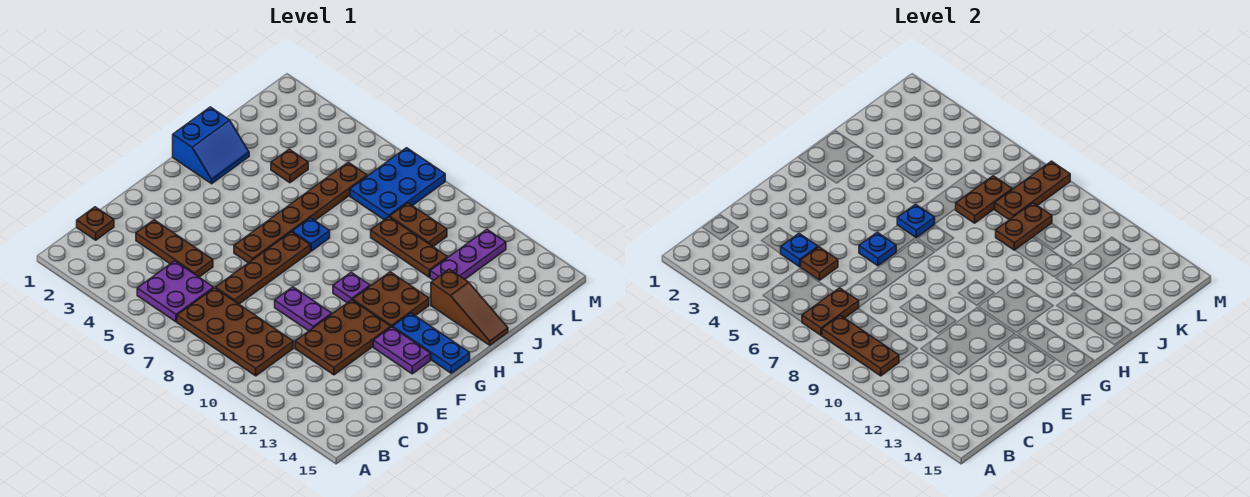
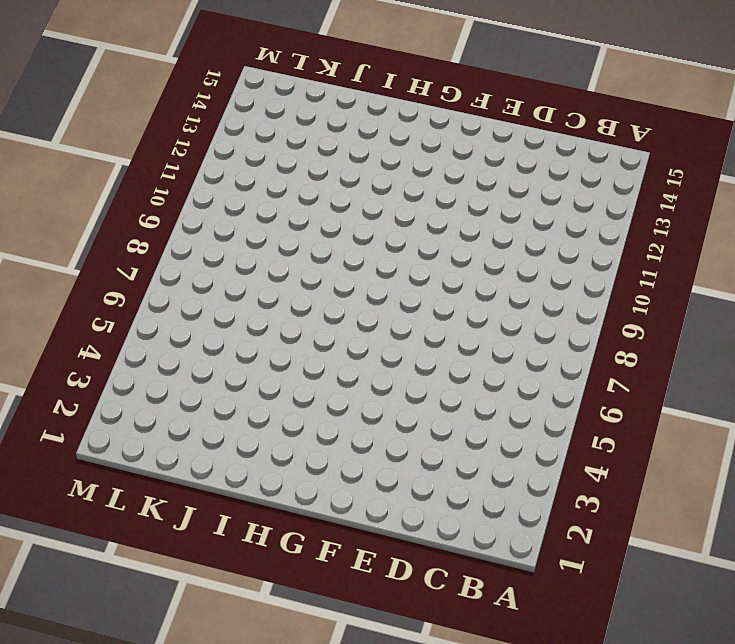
none -> purple plate B5:C6 level 1
none -> brown plate B7:C10 level 1
none -> brown plate C1 level 1

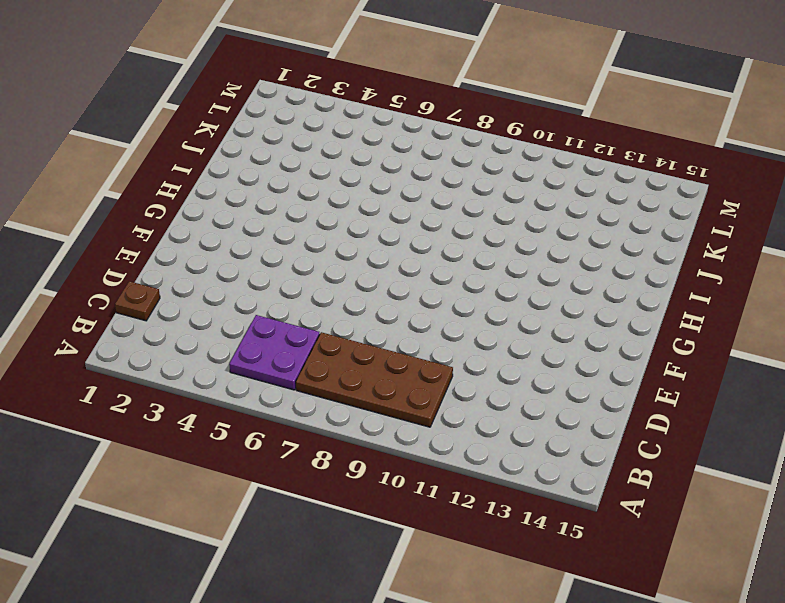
none -> brown plate D3:D5 level 1
none -> brown plate D7:G7 level 1
none -> brown plate D11:F12 level 1

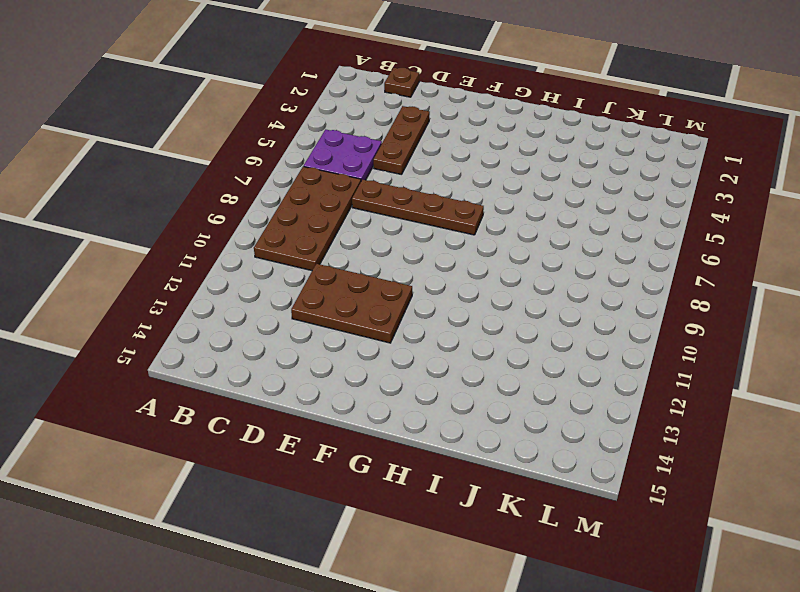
none -> purple plate E9:E10 level 1
none -> brown plate F6:K6 level 1
none -> purple plate F13:F14 level 1

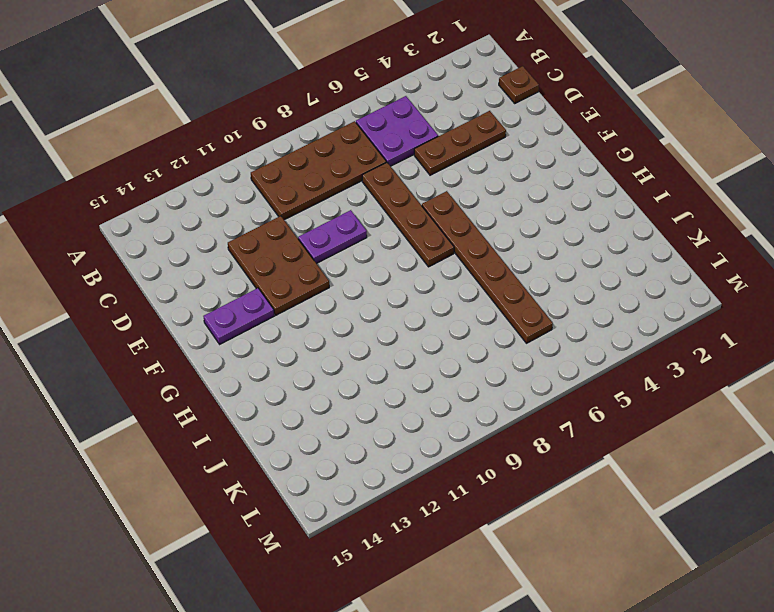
none -> purple plate G10 level 1
none -> brown plate G11:H12 level 1
none -> blue plate G13:G15 level 1

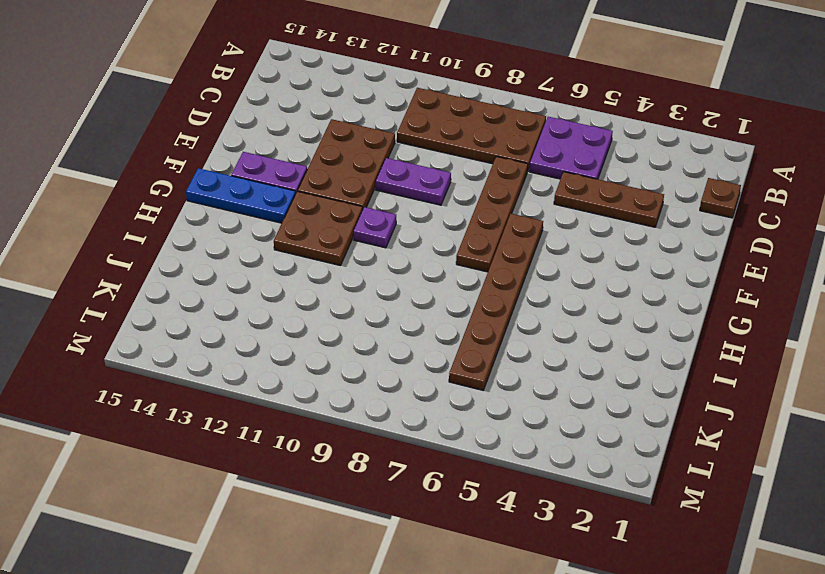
none -> blue slope H1:I2 level 1 top 1
none -> blue plate H7 level 1
none -> brown slope I13:I15 level 1 top 13

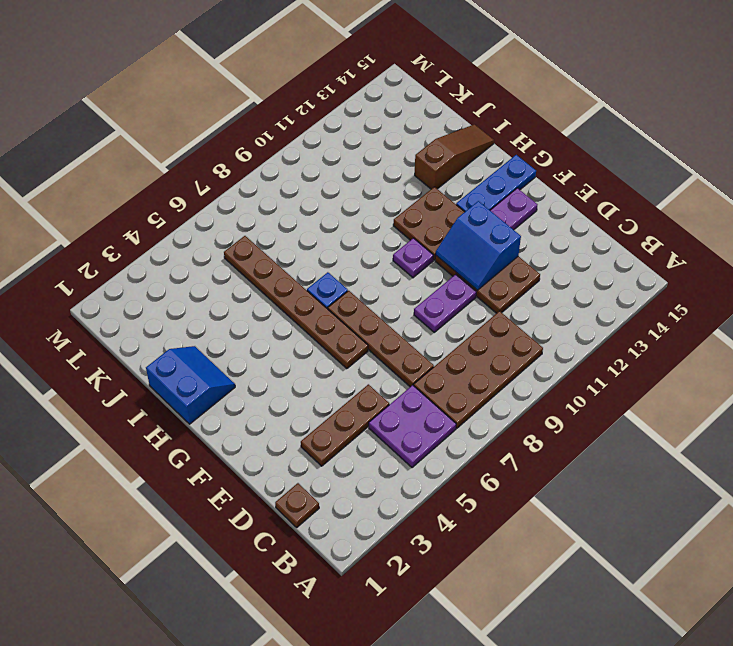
blue slope E11:F12 level 2 top 12 -> none
none -> brown plate J4 level 1
none -> brown plate J9:J11 level 1
none -> purple plate J12:L12 level 1

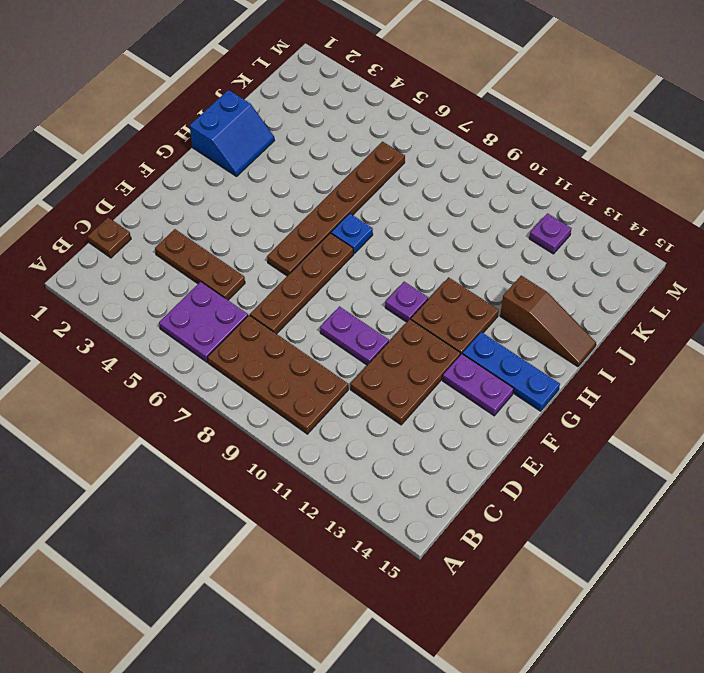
purple plate L12 level 1 -> purple plate J12:L12 level 1
none -> brown plate J4 level 1
none -> brown plate J9:J11 level 1
none -> blue plate K7:M8 level 1

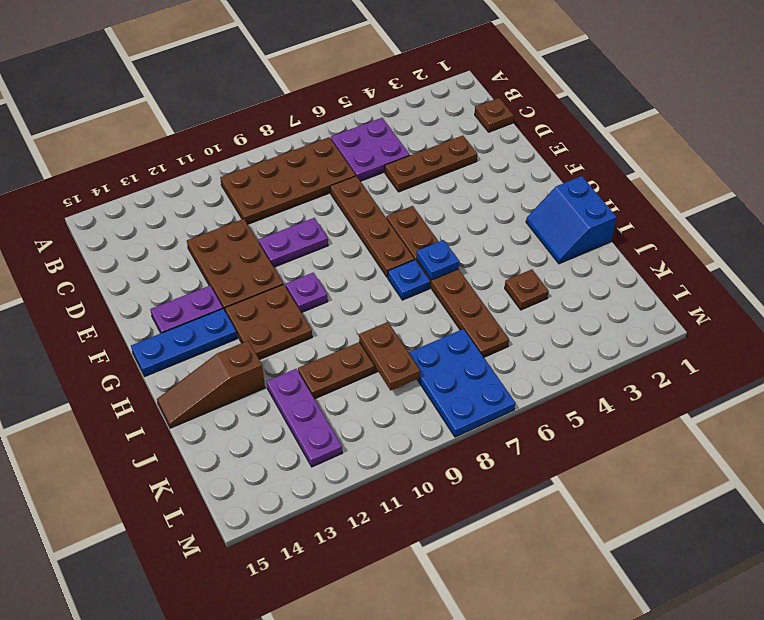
none -> brown plate K9:K10 level 1
none -> brown plate B7:C7 level 2
none -> brown plate B8:B10 level 2

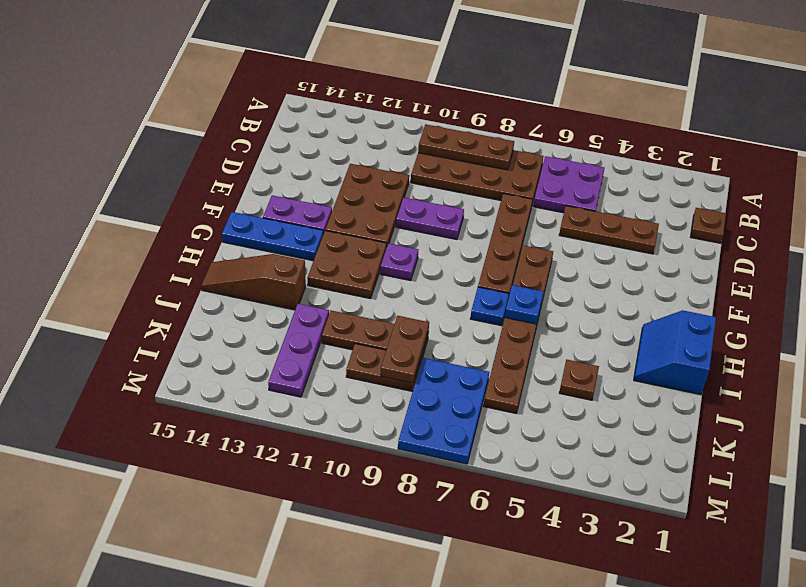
none -> brown plate B7:C7 level 2
none -> blue plate D4 level 2
none -> brown plate D5 level 2

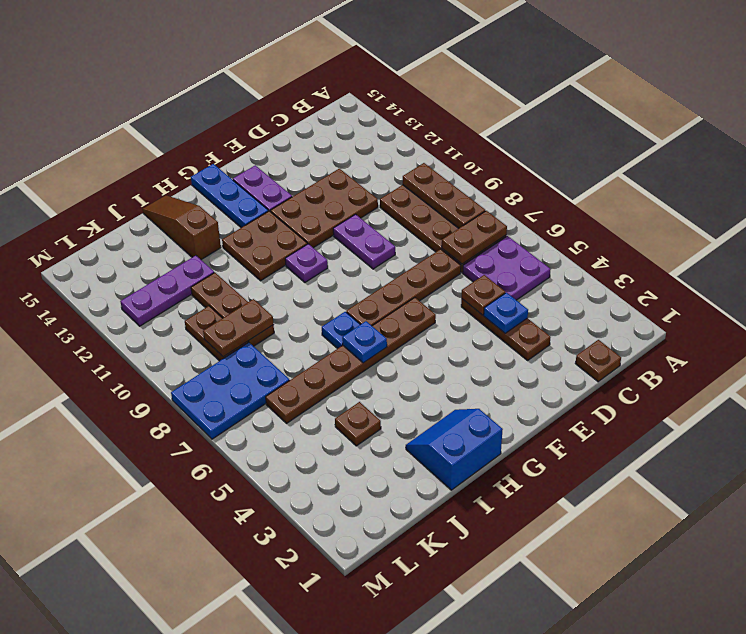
none -> blue plate F6 level 2
none -> brown plate J7:K7 level 2
none -> brown plate K8:M8 level 2

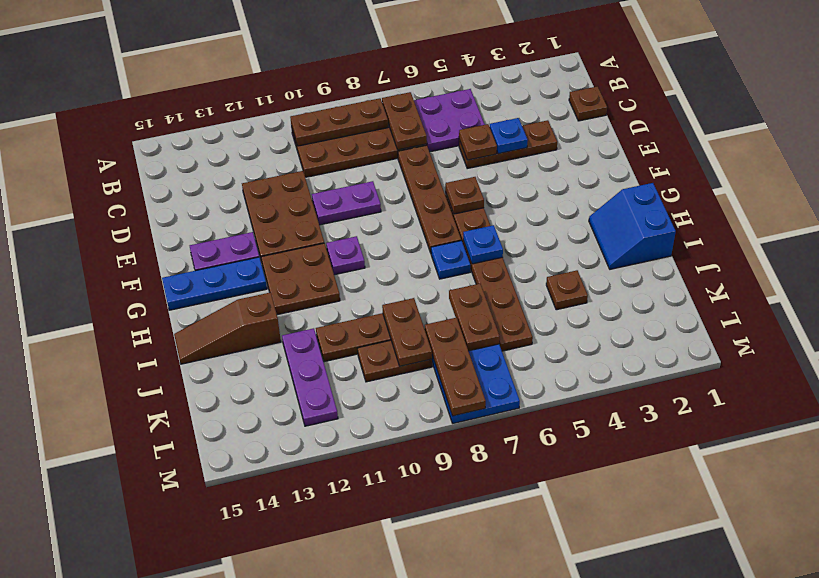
brown plate F6 level 2 -> blue plate F6 level 2

